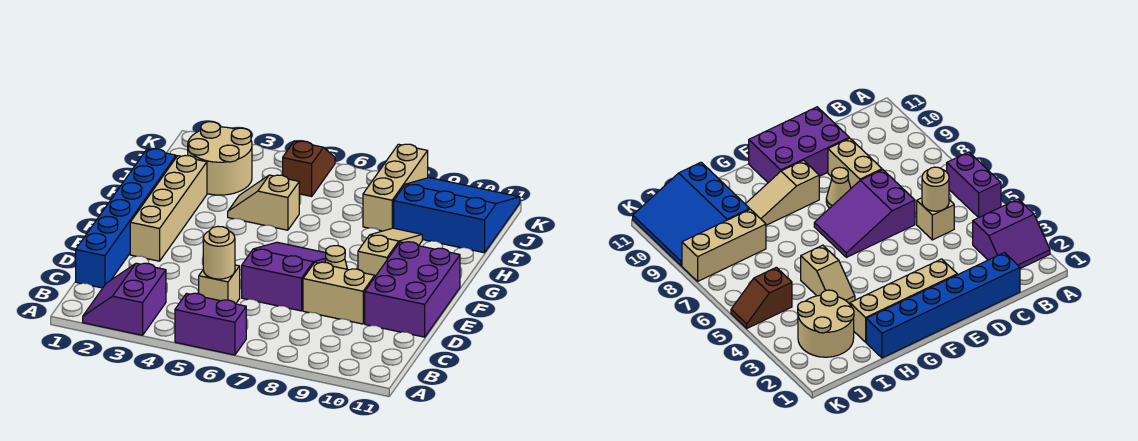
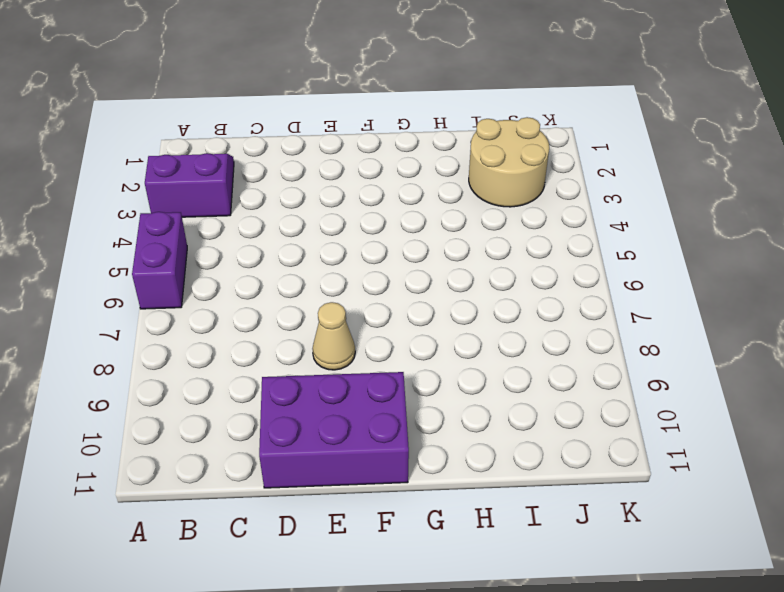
none -> blue brick C1:H1 level 1
none -> tan brick C5 level 1
none -> purple slope D6:F7 level 1 top D

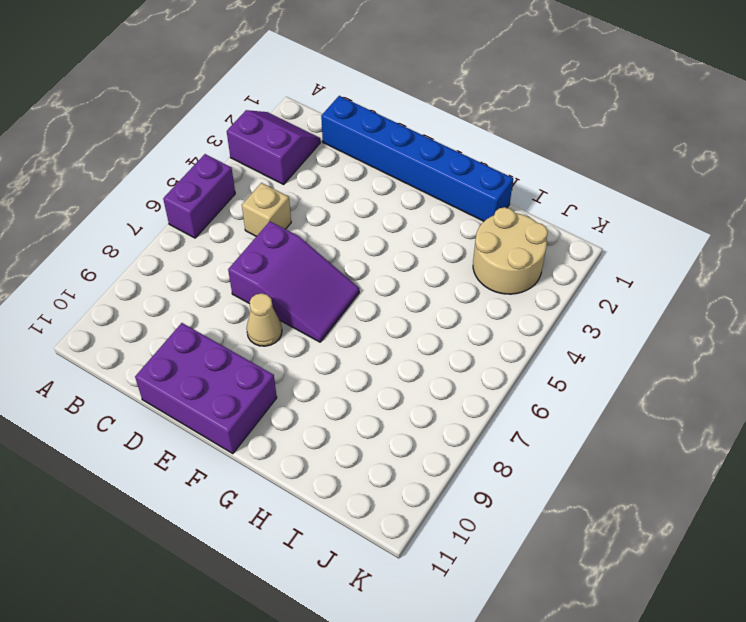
none -> tan brick D8:D9 level 1
none -> tan brick E2:H2 level 1
none -> tan slope F9:H9 level 1 top F

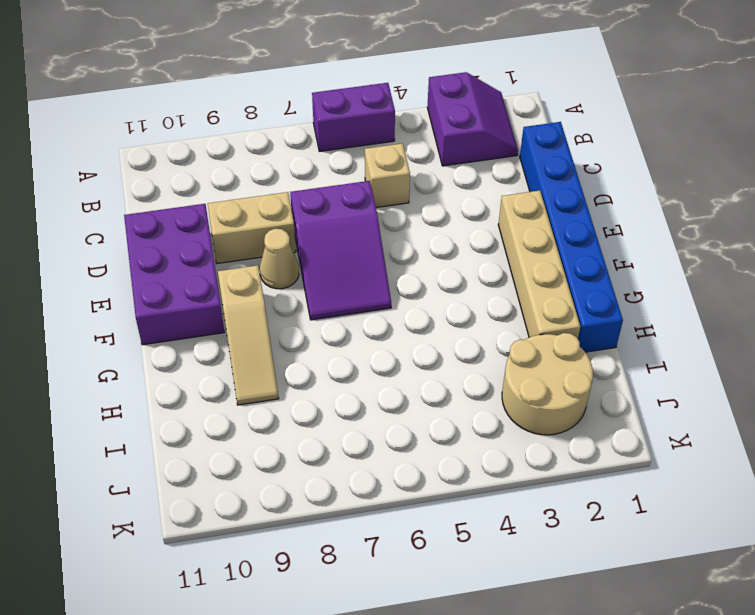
none -> tan slope H4:H5 level 1 top 5
none -> tan brick I8:K8 level 1
none -> blue slope I9:K11 level 1 top I

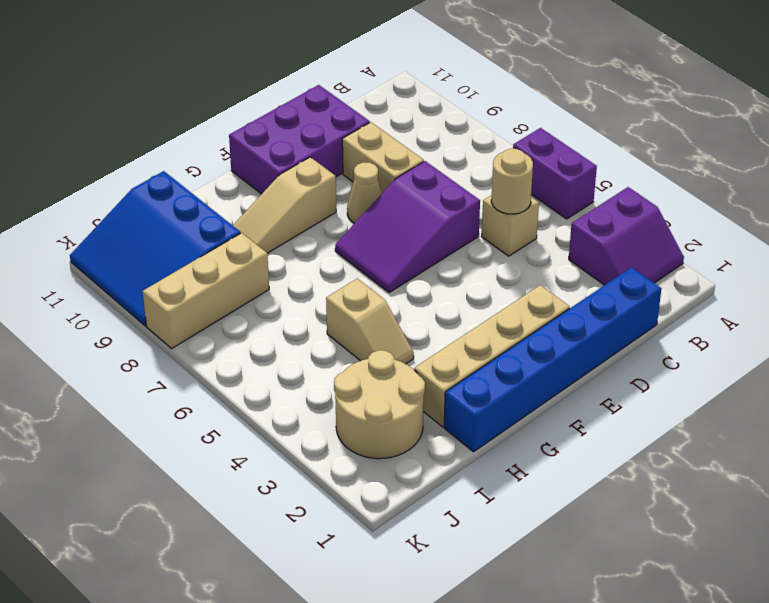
none -> brown slope J5:K5 level 1 top J

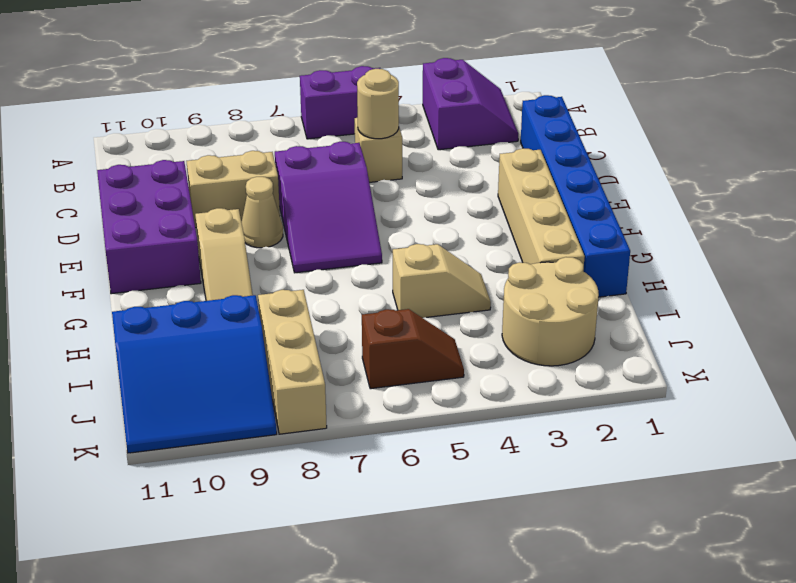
brown slope J5:J6 level 1 top 6 -> brown slope J5:K5 level 1 top J

